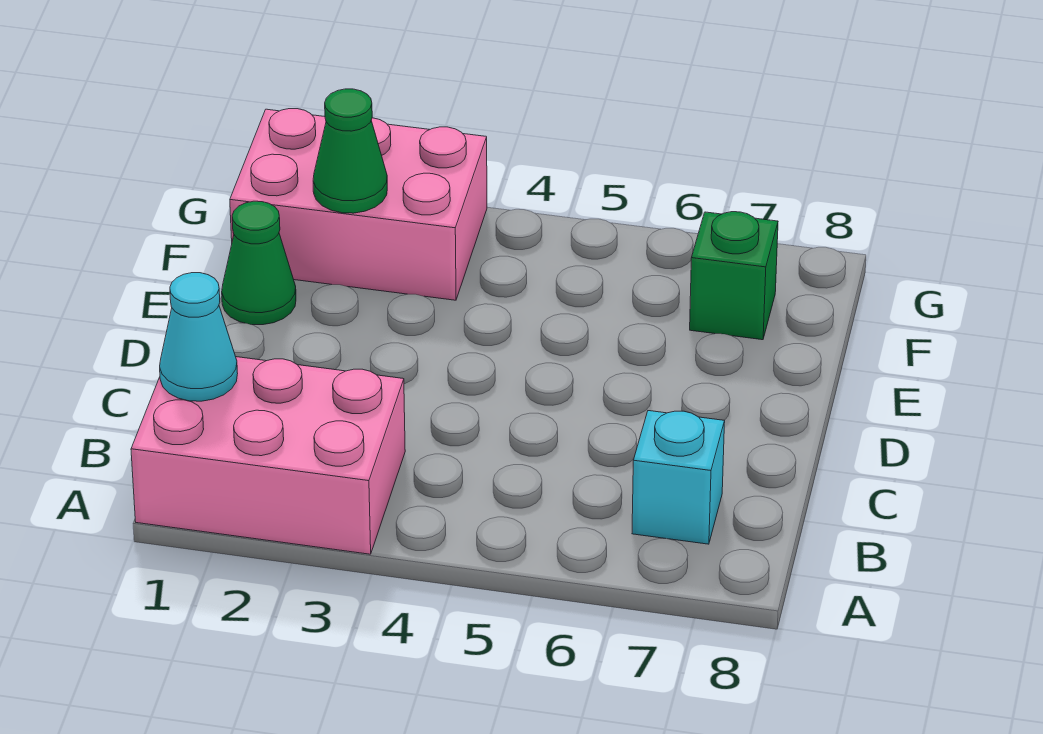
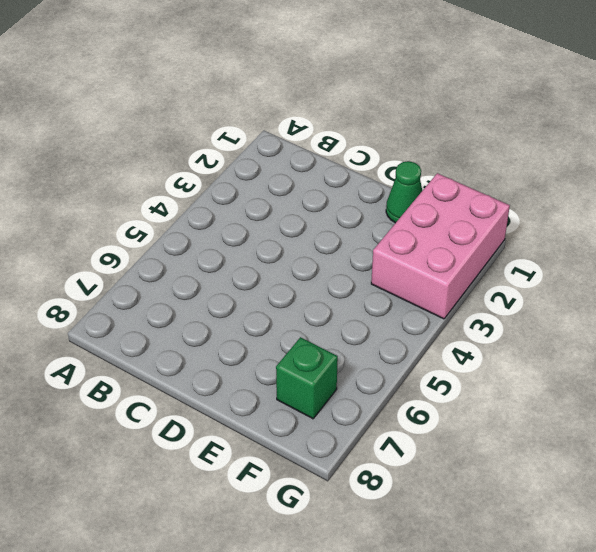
none -> pink brick A1:B3 level 1
none -> cyan brick B7 level 1

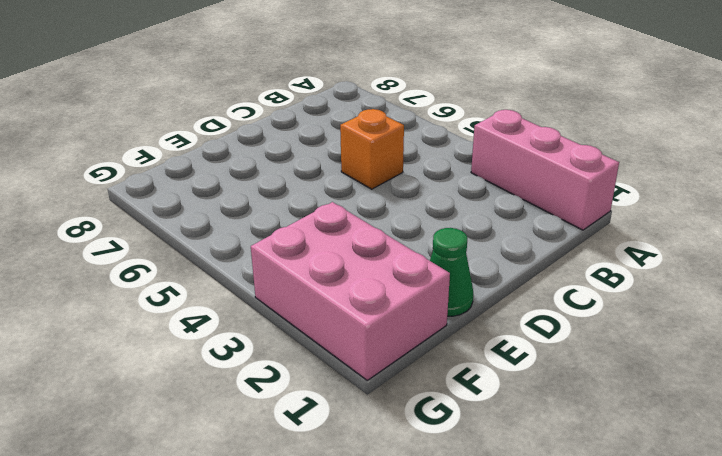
pink brick A1:A3 level 1 -> pink brick A1:B3 level 1
orange brick C5 level 1 -> none
none -> cyan brick B7 level 1
none -> green brick F7 level 1

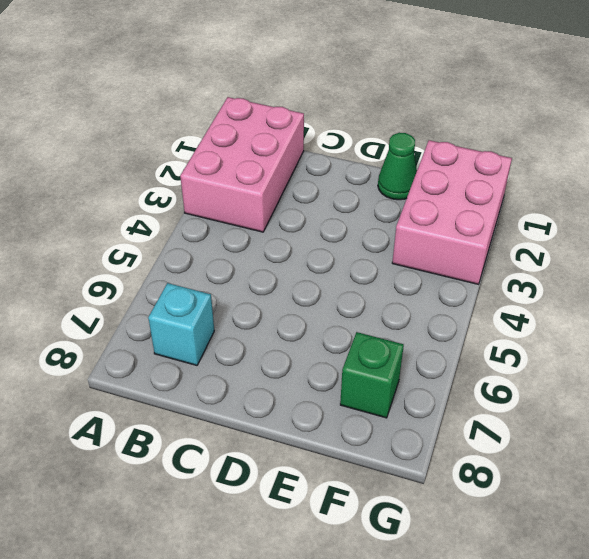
none -> cyan cone B1 level 2
none -> green cone F2 level 2

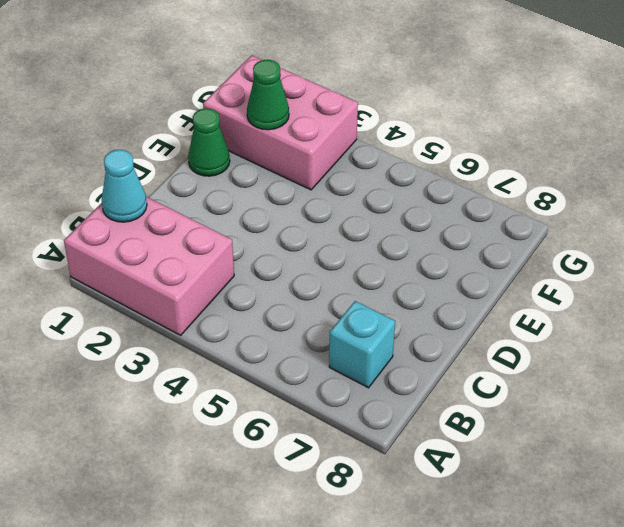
none -> green brick F7 level 1

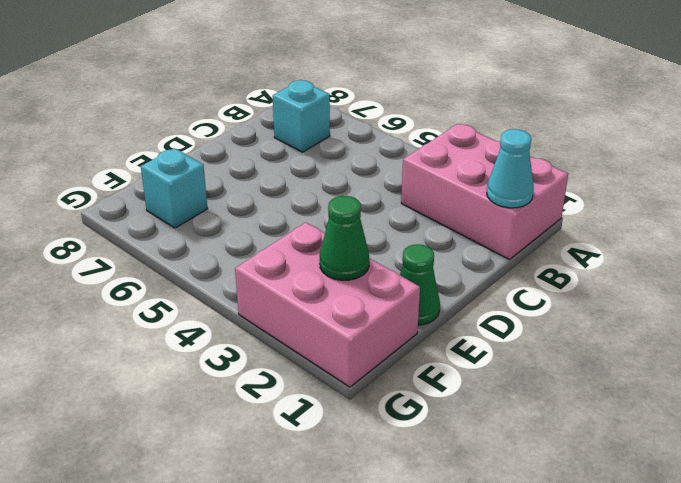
cyan brick F7 level 1 -> green brick F7 level 1

